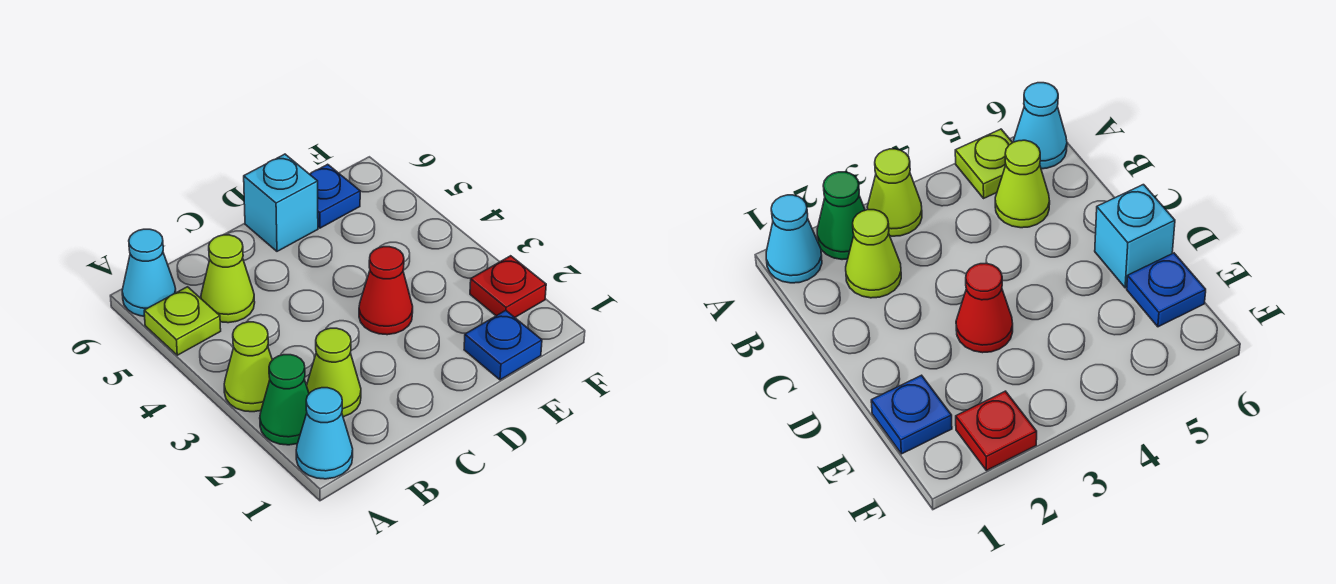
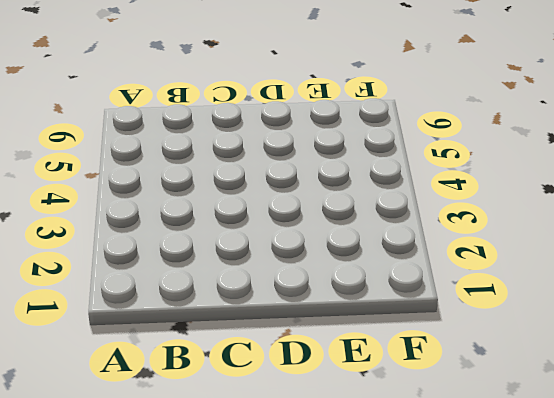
none -> cyan cone A1 level 1
none -> green cone A2 level 1
none -> lime cone A3 level 1

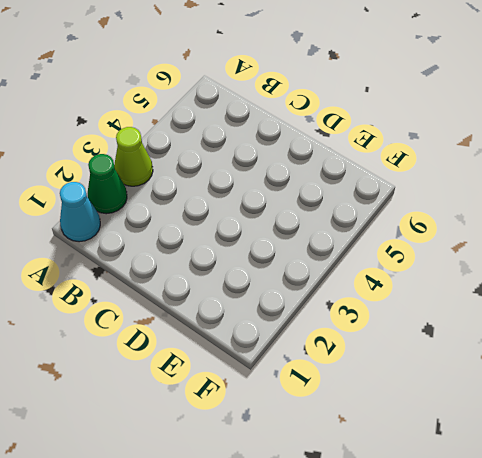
none -> lime plate A5 level 1
none -> cyan cone A6 level 1
none -> lime cone B2 level 1

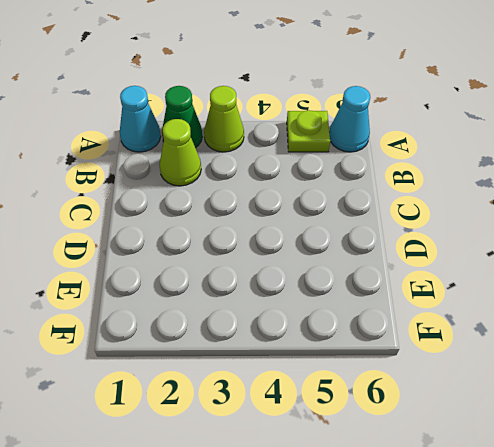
none -> lime cone B5 level 1
none -> red cone D3 level 1
none -> cyan brick D6 level 1

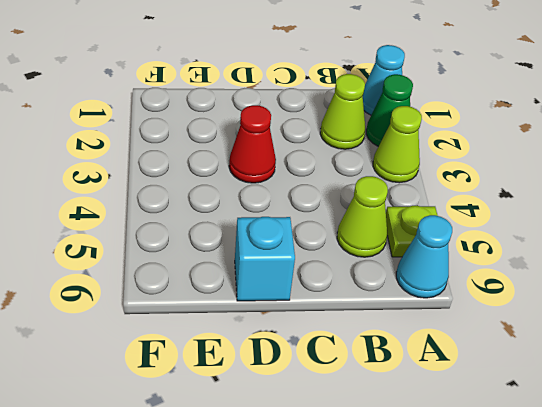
none -> blue plate E1 level 1
none -> blue plate E6 level 1
none -> red plate F2 level 1

